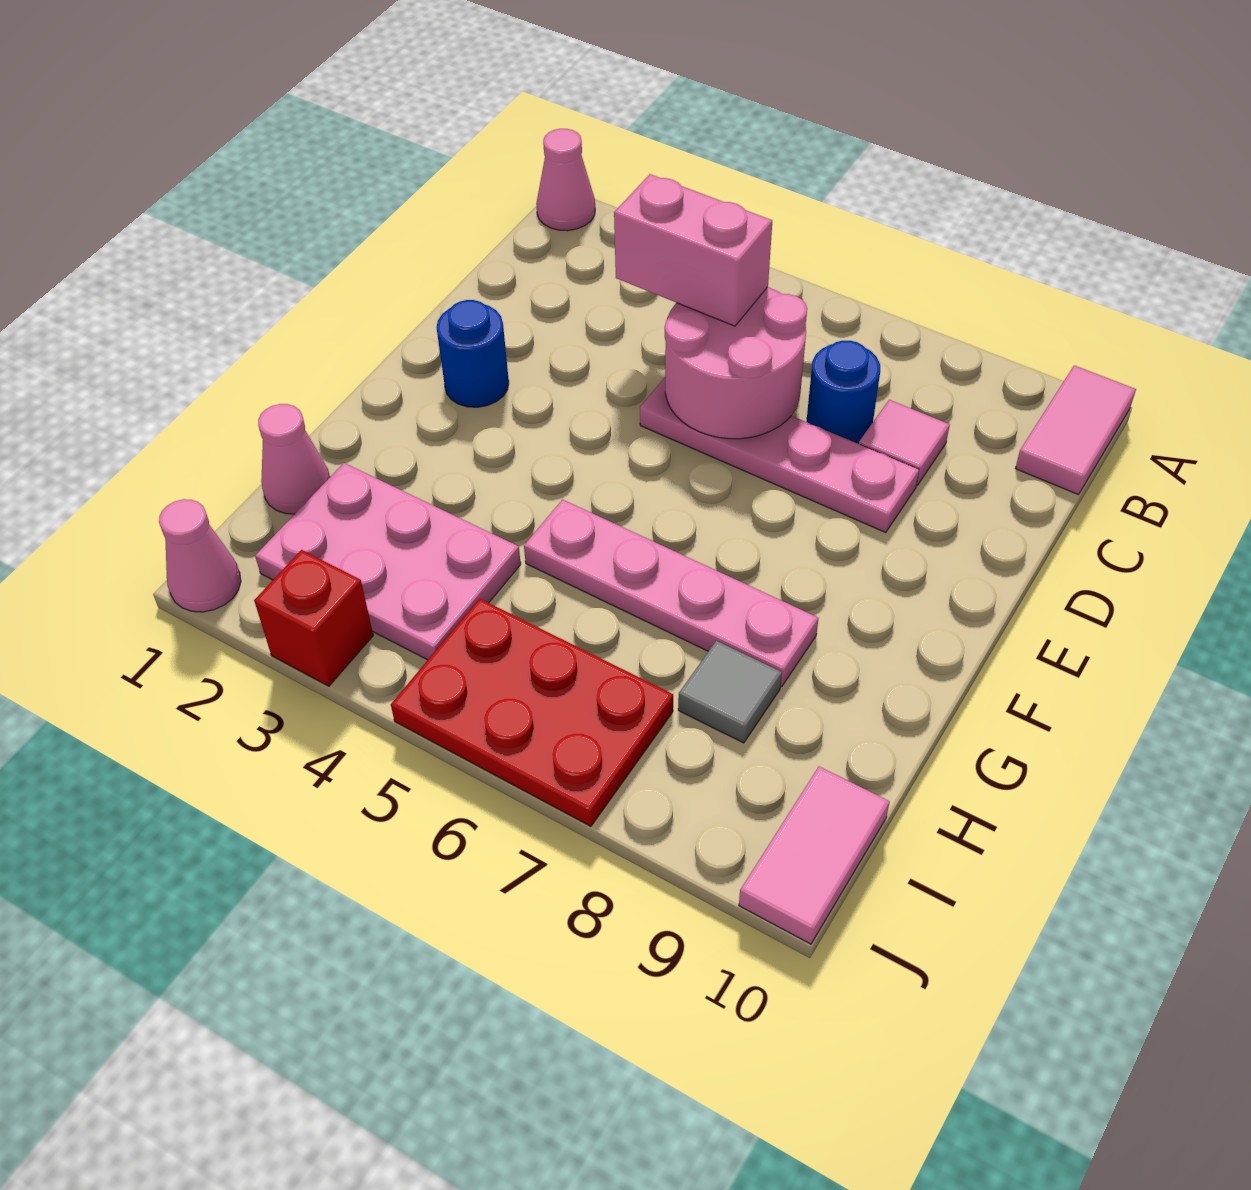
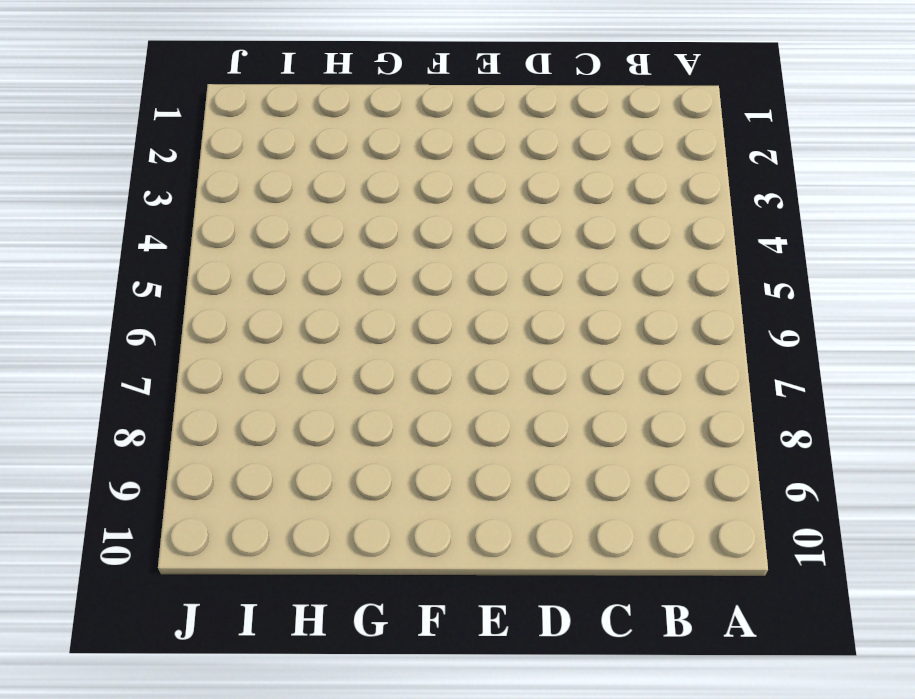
none -> pink cone A1 level 1
none -> pink tile A10:B10 level 1
none -> blue round brick C7 level 1

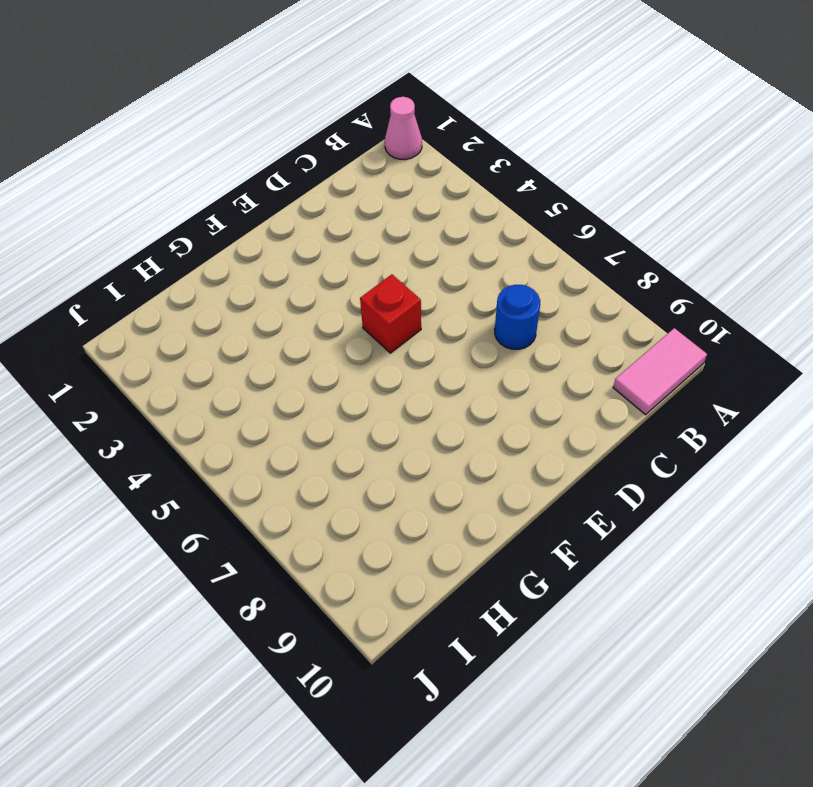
red brick E5 level 1 -> red brick J3 level 1
none -> pink tile C8 level 1
none -> pink plate D5:D8 level 1
none -> blue round brick E2 level 1

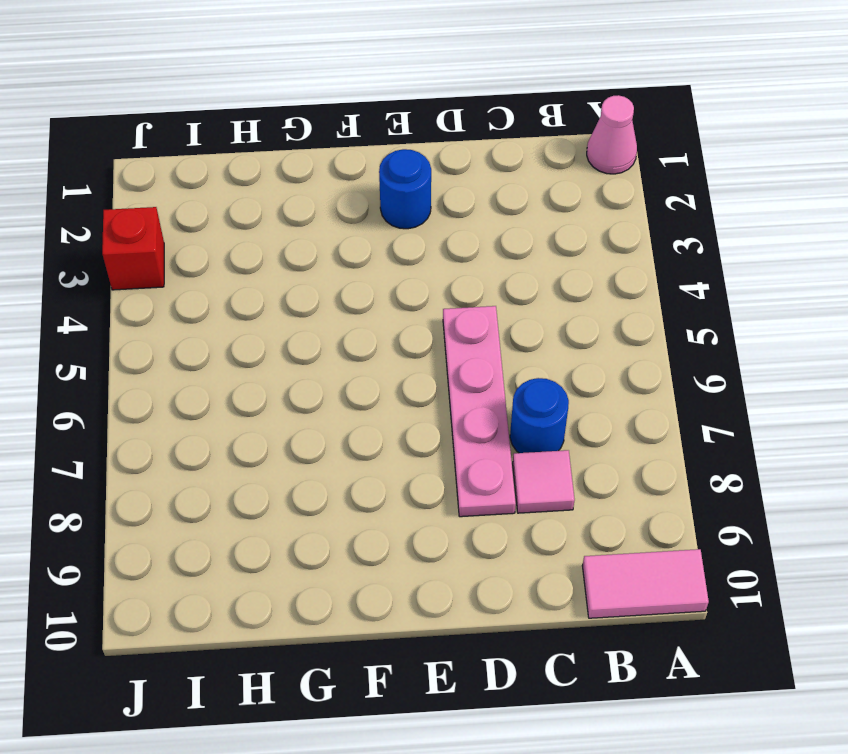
none -> pink plate G5:G8 level 1
none -> pink cone H1 level 1
none -> pink plate H2:I4 level 1

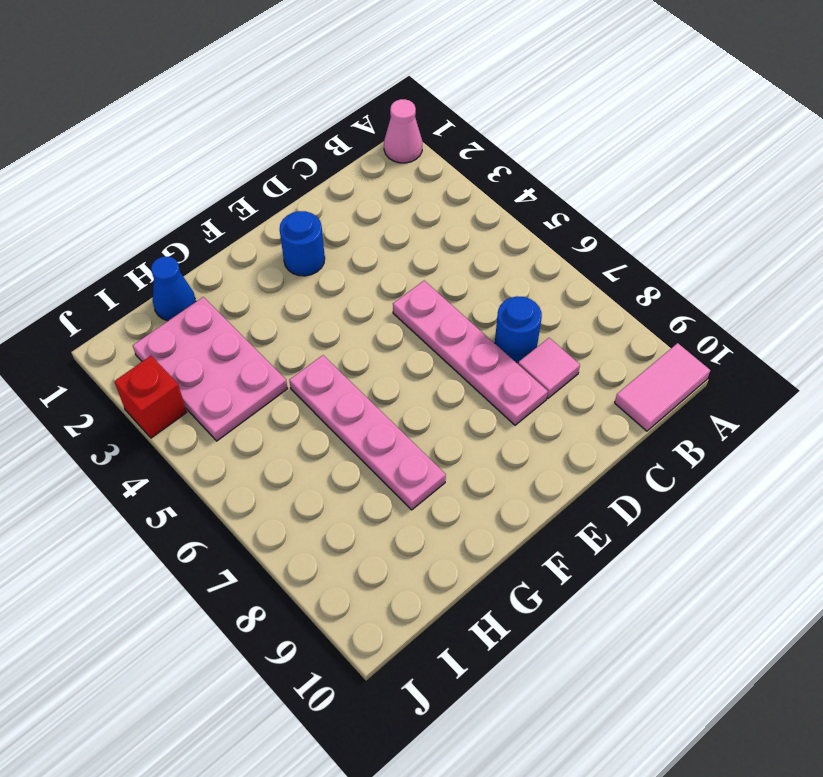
blue cone H1 level 1 -> pink cone H1 level 1
none -> grey tile H8 level 1
none -> red plate I5:J7 level 1
none -> pink tile I10:J10 level 1

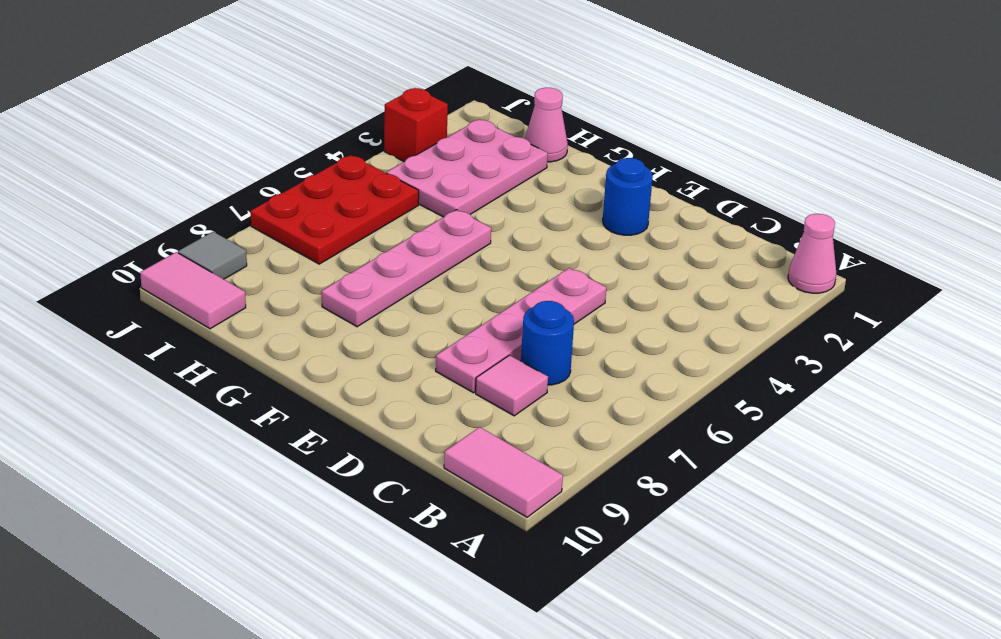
grey tile J9 level 1 -> grey tile H8 level 1
none -> pink cone J1 level 1
none -> pink round brick C5:D6 level 2
none -> pink brick C4:C5 level 3

